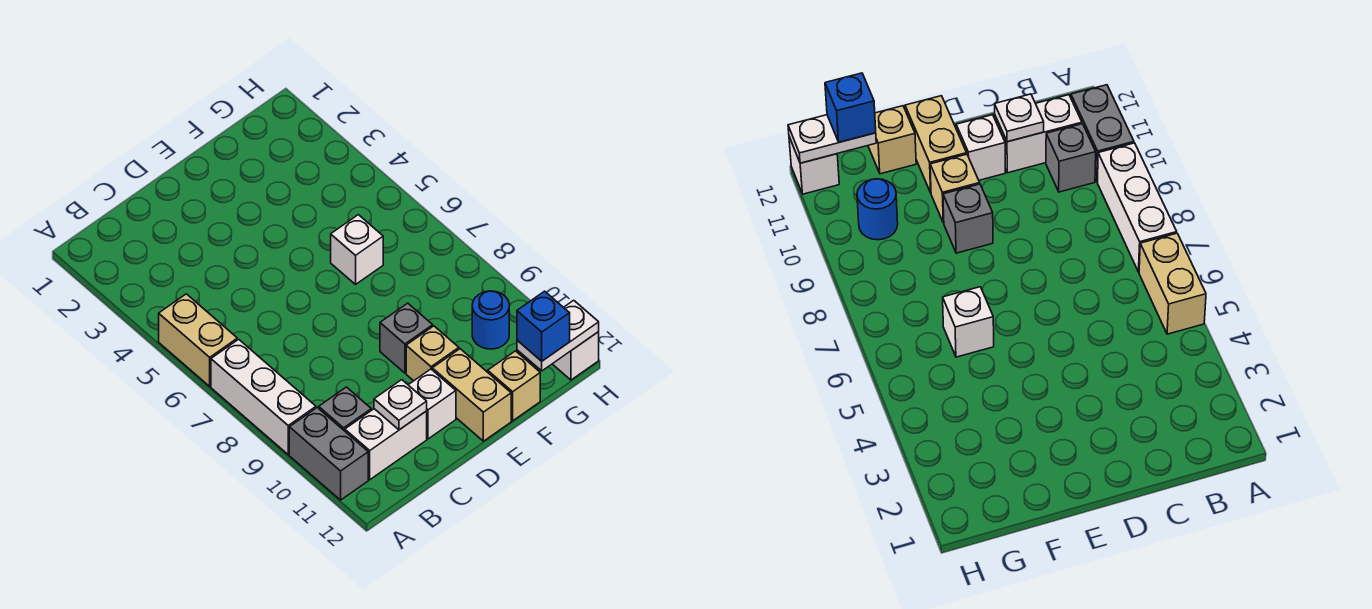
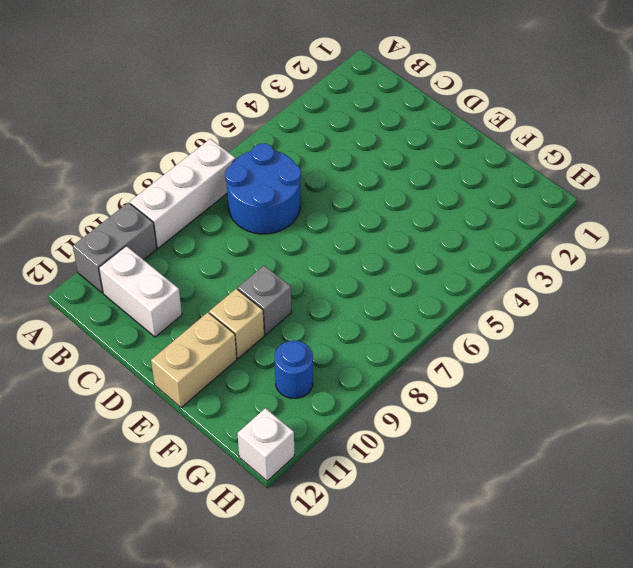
blue round brick B6:C7 level 1 -> none
none -> tan brick A5:A6 level 1
none -> grey brick B10 level 1
none -> white brick D11 level 1

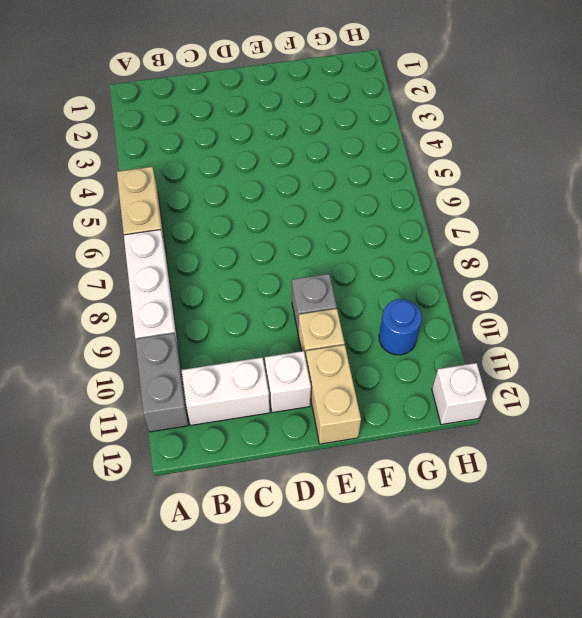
none -> grey brick B10 level 1
none -> white brick F6 level 1
none -> tan brick F12 level 1

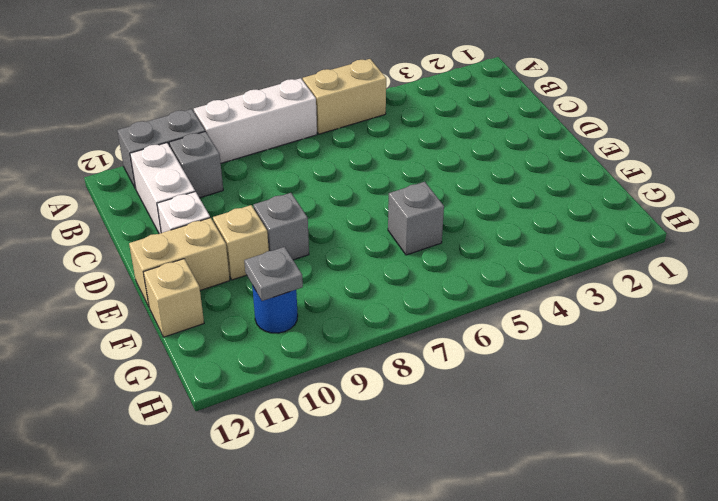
grey brick F6 level 1 -> white brick F6 level 1
grey plate G10 level 2 -> none
none -> white brick H12 level 1
none -> white plate C11 level 2
none -> white plate G12:H12 level 2

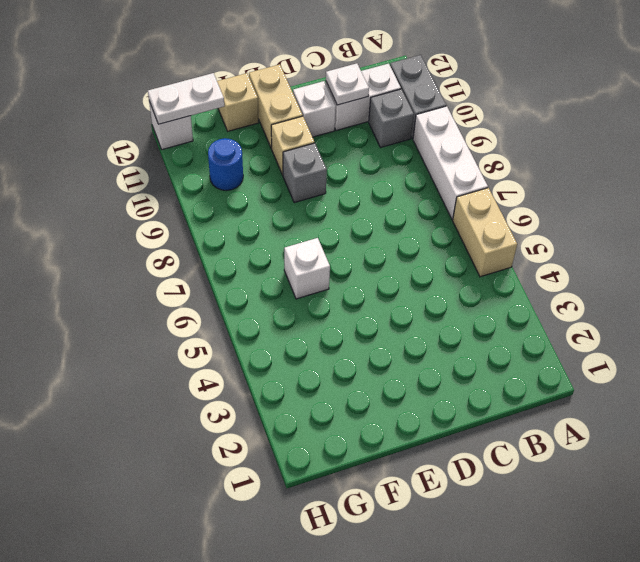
none -> blue brick G12 level 3

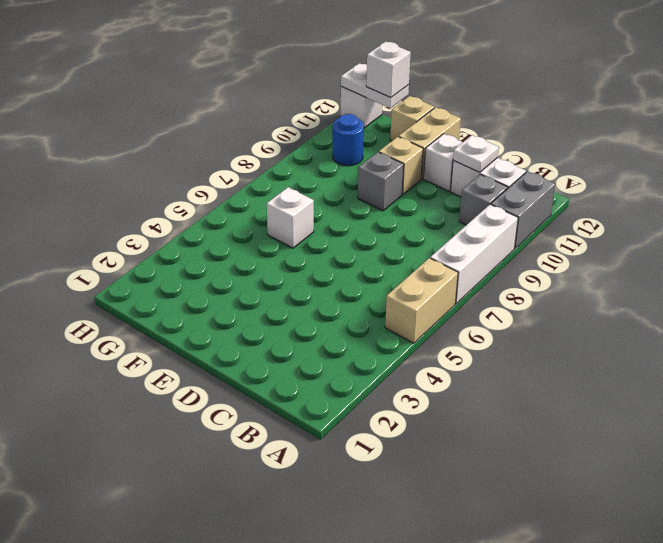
white brick G12 level 3 -> blue brick G12 level 3

